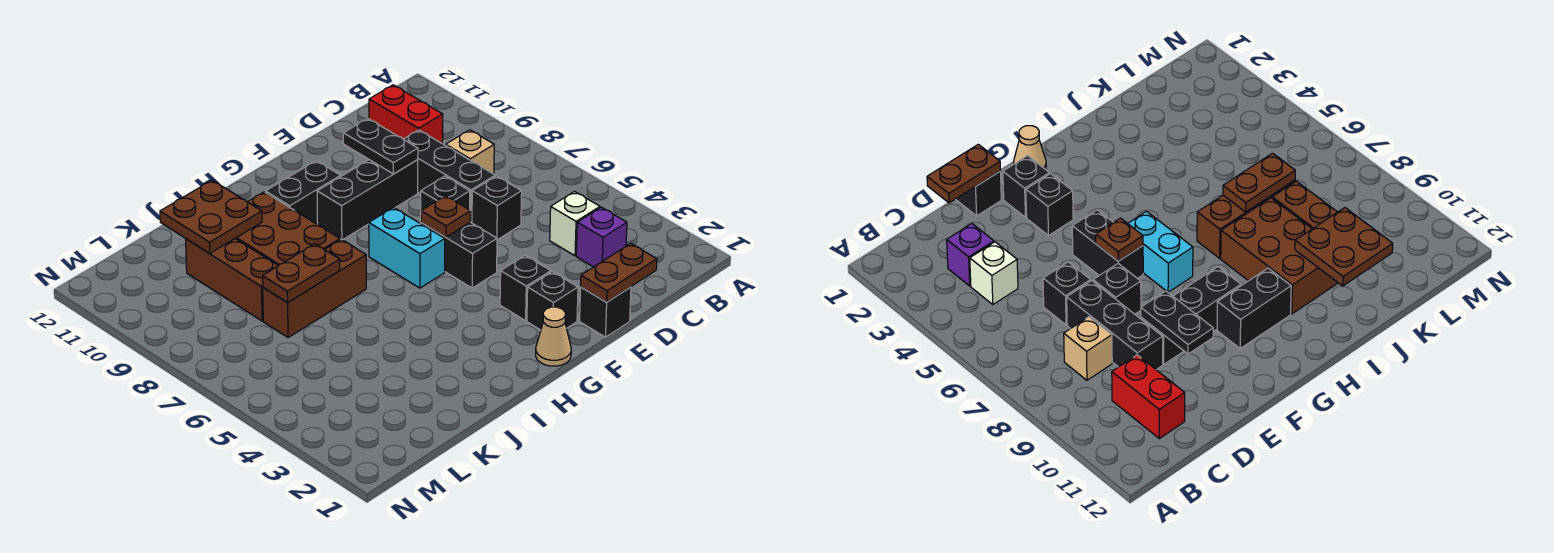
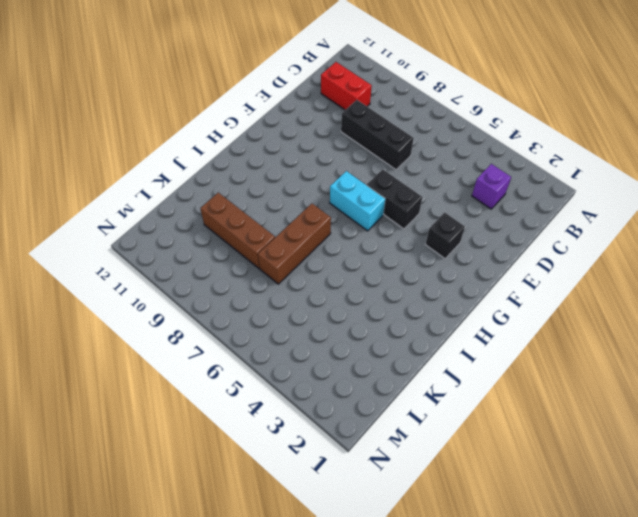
none -> white brick C4 level 1
none -> tan brick C8 level 1
none -> black brick D6 level 1

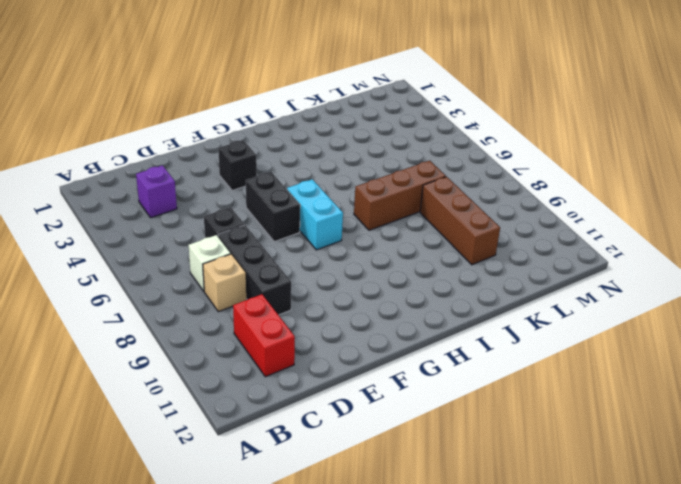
white brick C7 level 1 -> white brick C4 level 1
none -> black brick E1 level 1
none -> black brick E7 level 1
none -> black brick E9:G9 level 1

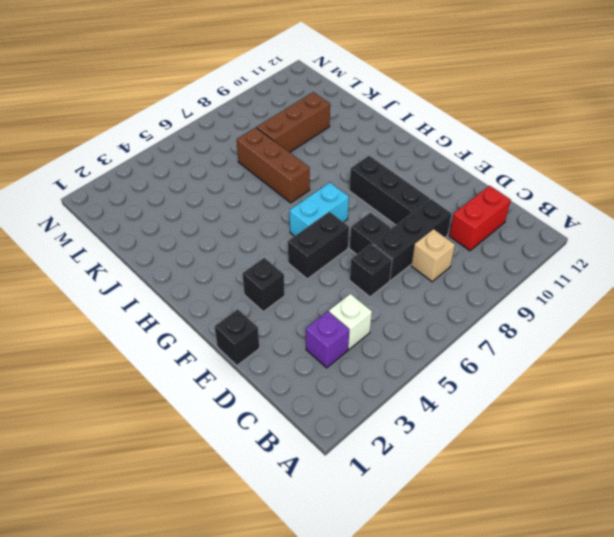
none -> black brick F2 level 1
none -> tan cone G1 level 1
none -> black brick G10:H10 level 1

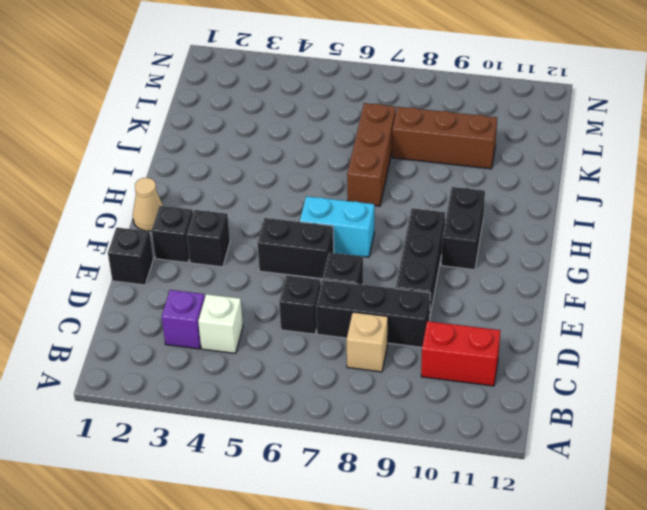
none -> brown brick I8:J10 level 1
none -> brown plate D1:E1 level 2
none -> black plate E9:E10 level 2

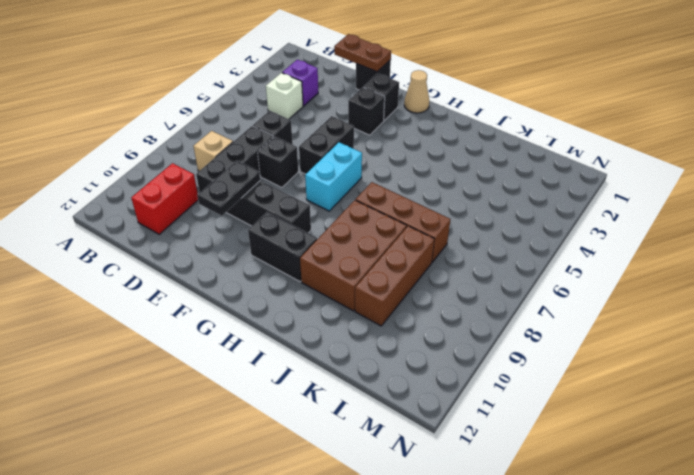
none -> brown plate F6 level 2
none -> brown plate J7:K7 level 2
none -> brown plate J10:K11 level 2

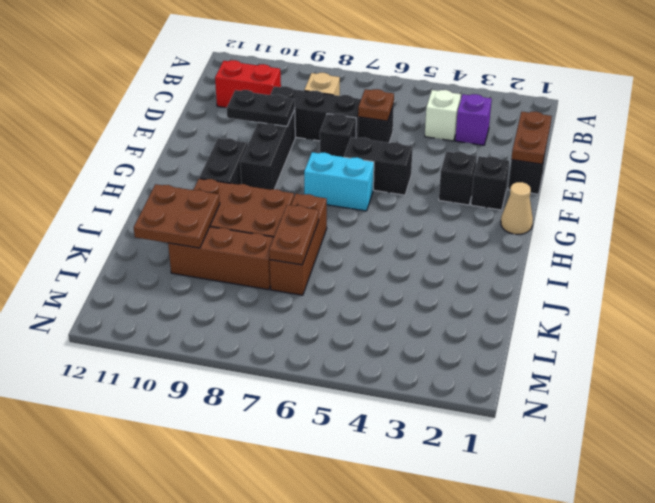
brown plate D6 level 2 -> brown plate F6 level 2

